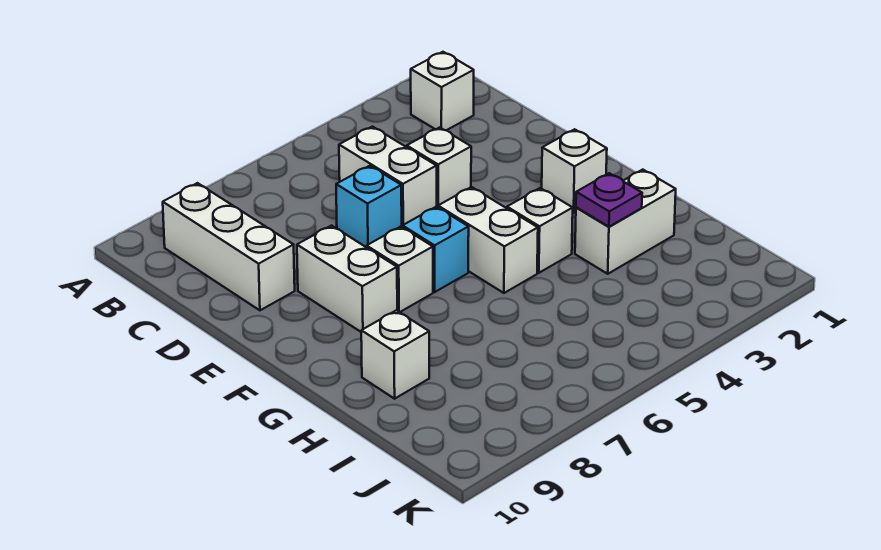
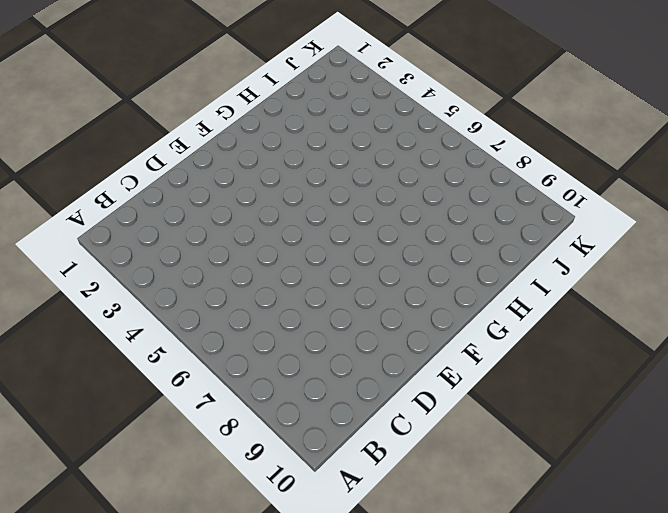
none -> white brick B2 level 1
none -> white brick B9:D9 level 1
none -> white brick C5:D5 level 1

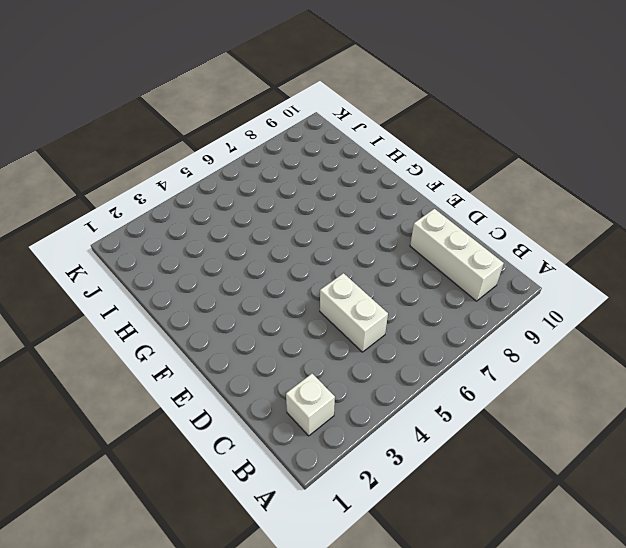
none -> white brick D4 level 1
none -> cyan brick D6 level 1
none -> white brick E8:F8 level 1

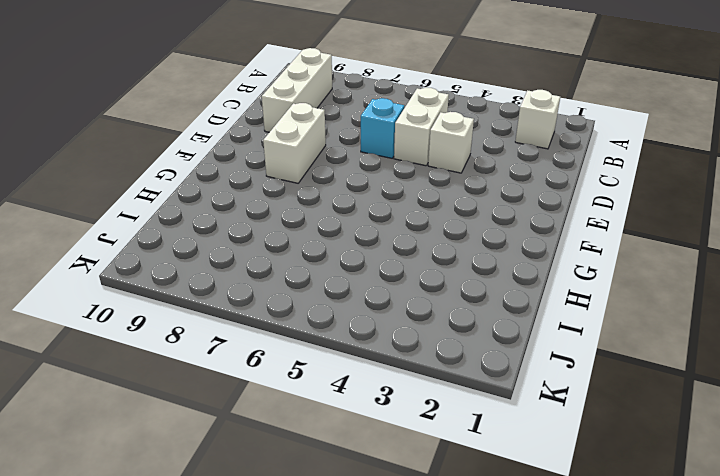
none -> white brick F2 level 1
none -> white brick F5:G5 level 1
none -> cyan brick F6 level 1

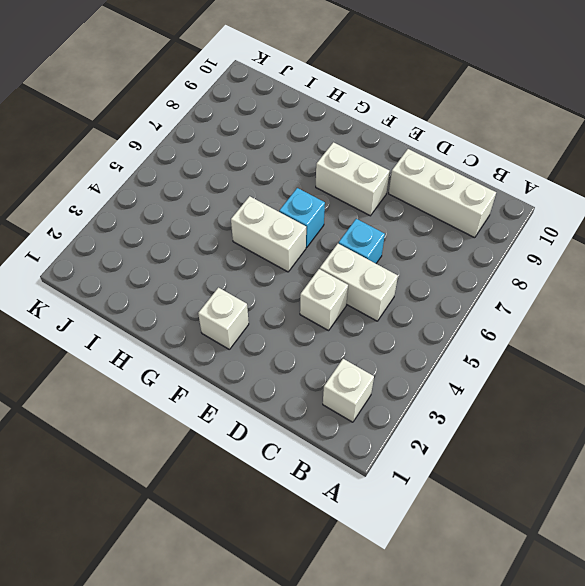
none -> white brick F7 level 1
none -> white brick G4 level 1
none -> white brick H2:H3 level 1

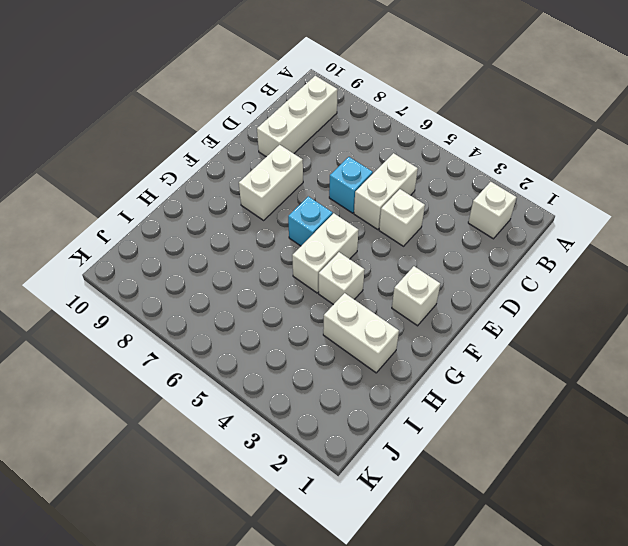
none -> white brick F7 level 1
none -> white brick H9 level 1
none -> purple plate H3 level 2

